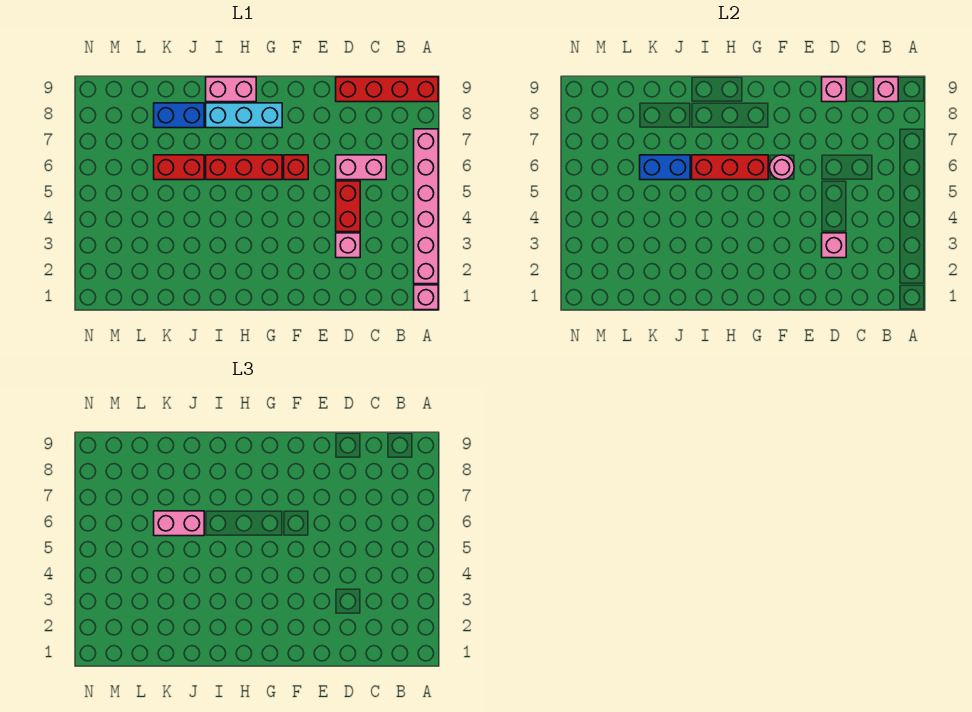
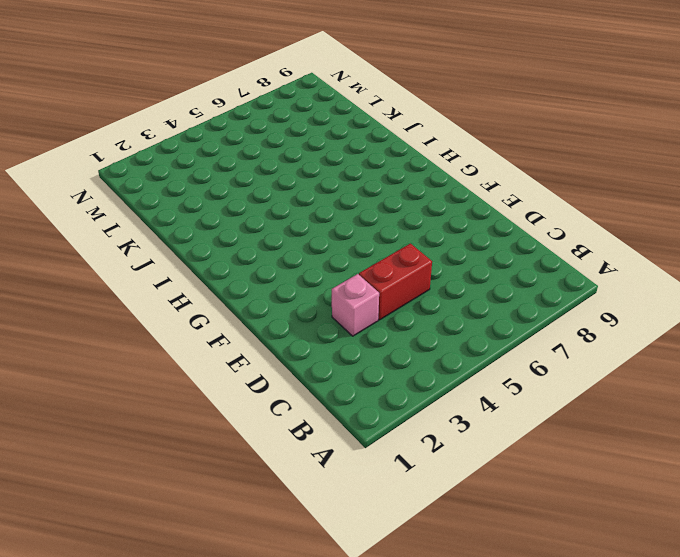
none -> pink brick A1 level 1
none -> pink brick A2:A7 level 1
none -> red brick A9:D9 level 1

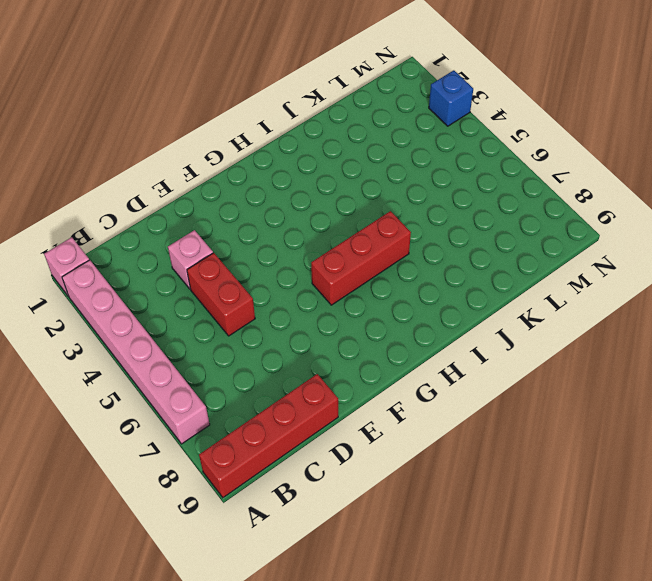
blue brick N3 level 1 -> none
none -> pink brick C6:D6 level 1
none -> red brick F6 level 1
none -> cyan brick G8:I8 level 1

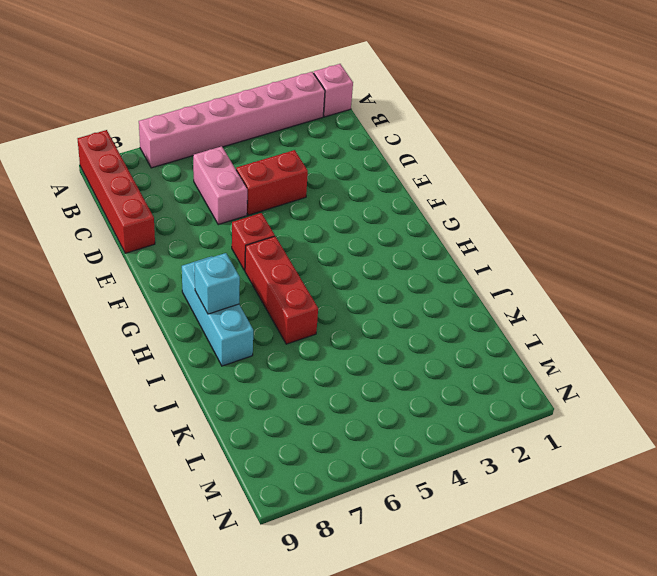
cyan brick H8 level 2 -> none
none -> pink brick D3 level 1
none -> pink brick H9:I9 level 1
none -> red brick J6:K6 level 1

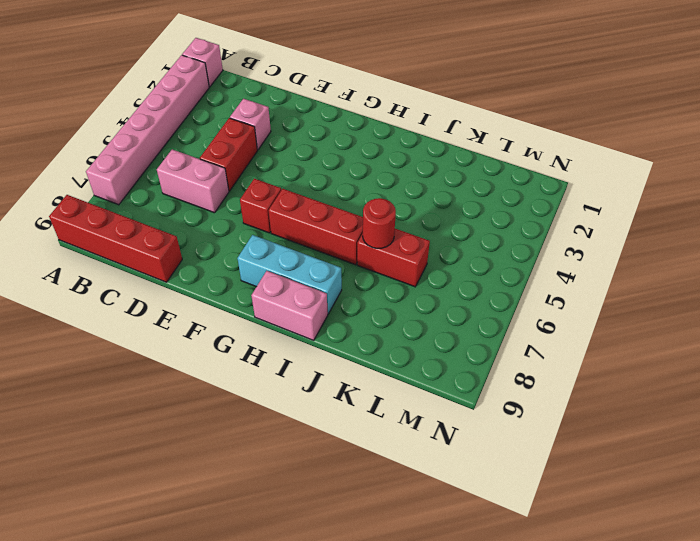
red round brick J6 level 2 -> blue brick J6:K6 level 2
none -> blue brick J8:K8 level 1
none -> pink brick B9 level 2
none -> pink brick D3 level 2

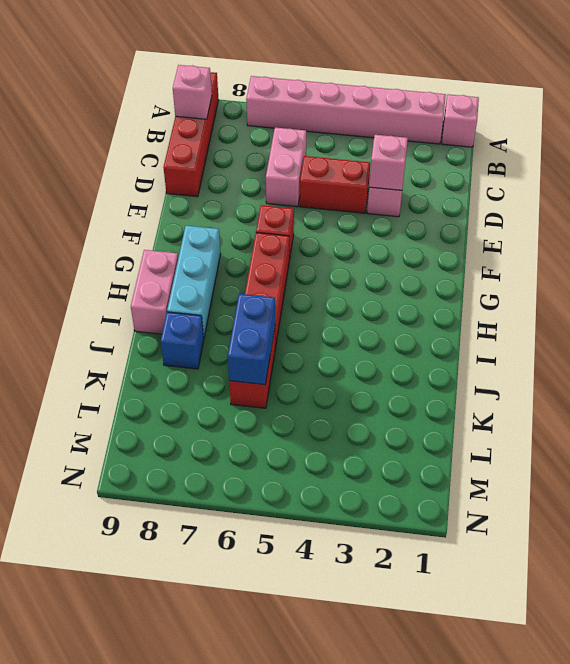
blue brick J8 level 1 -> blue brick J8:K8 level 1
none -> pink brick D9 level 2
none -> pink round brick F6 level 2
none -> red brick G6:I6 level 2

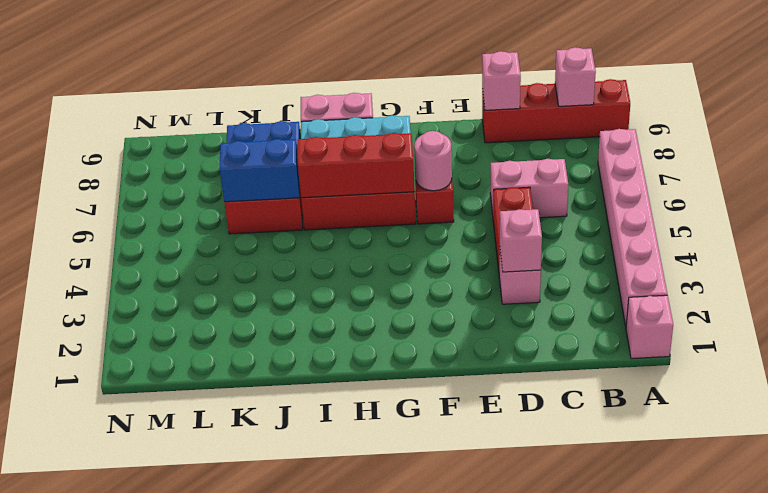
none -> pink brick J6:K6 level 3

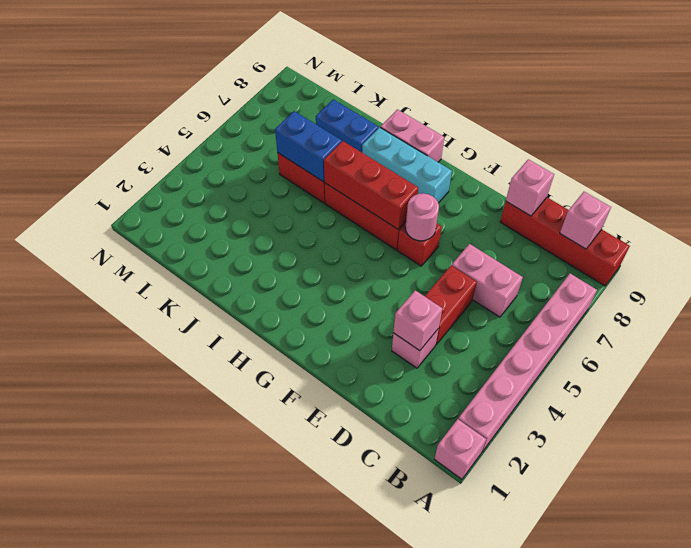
none -> pink brick J6:K6 level 3

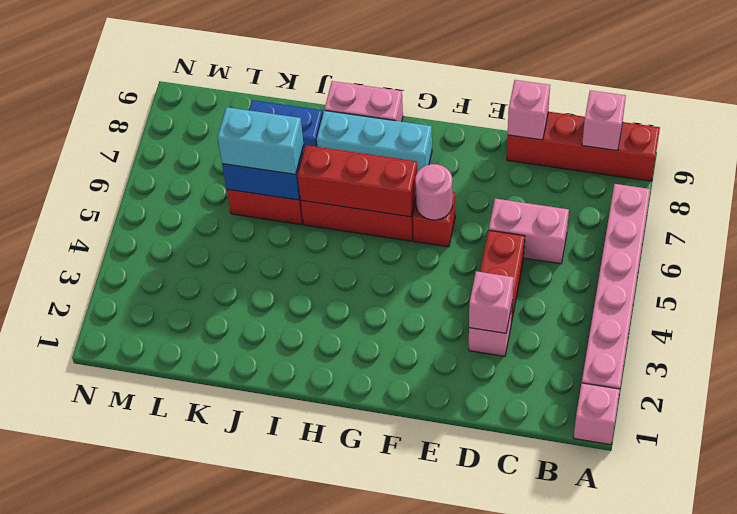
cyan brick J6:K6 level 3 -> pink brick J6:K6 level 3

